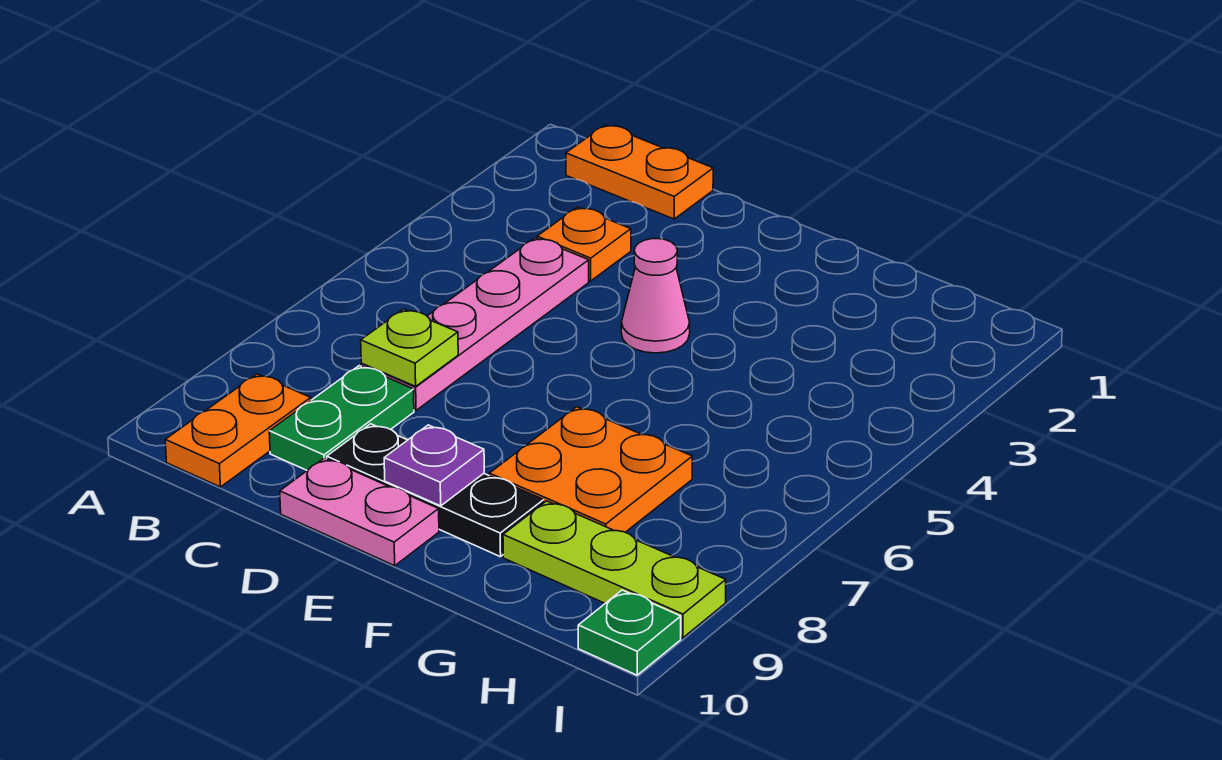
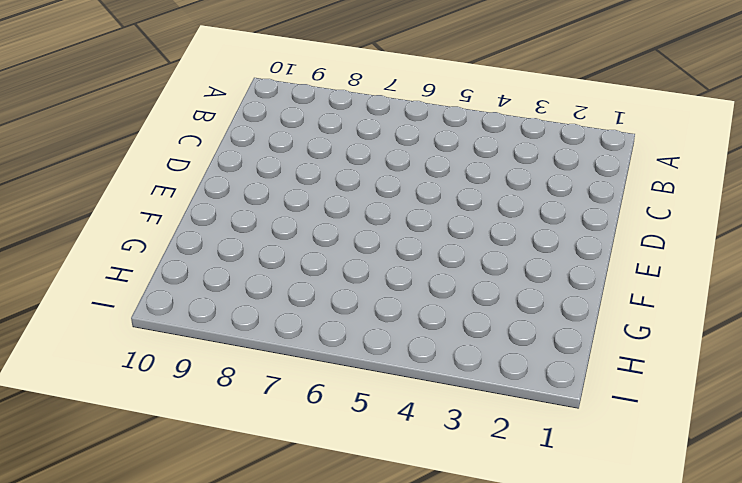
none -> orange plate B1:C1 level 1
none -> orange plate B9:B10 level 1
none -> orange plate C3 level 1

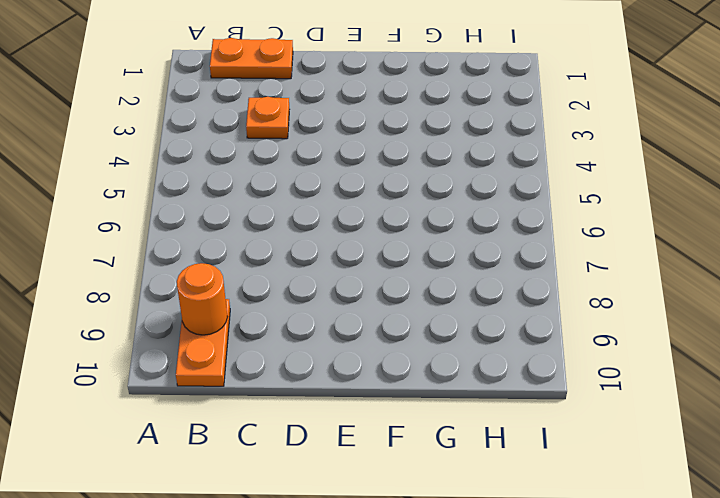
orange round brick B9 level 2 -> none
none -> pink plate C4:C7 level 1
none -> green plate C8:C9 level 1
none -> black plate D9:F9 level 1

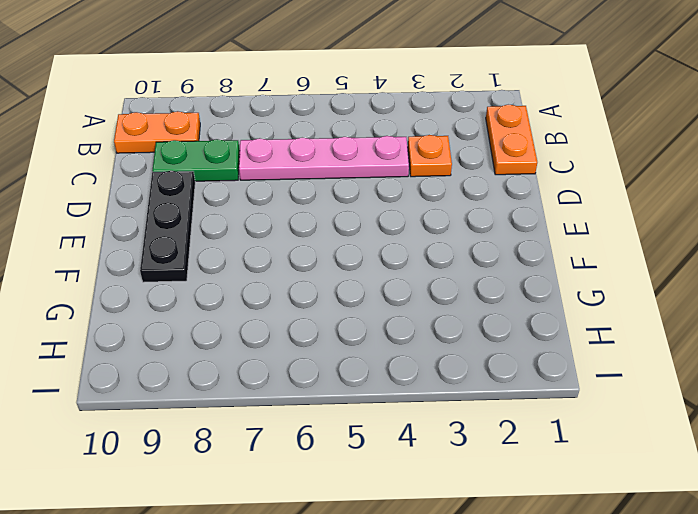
none -> pink plate D10:E10 level 1
none -> pink cone E4 level 1
none -> orange plate F7:G8 level 1

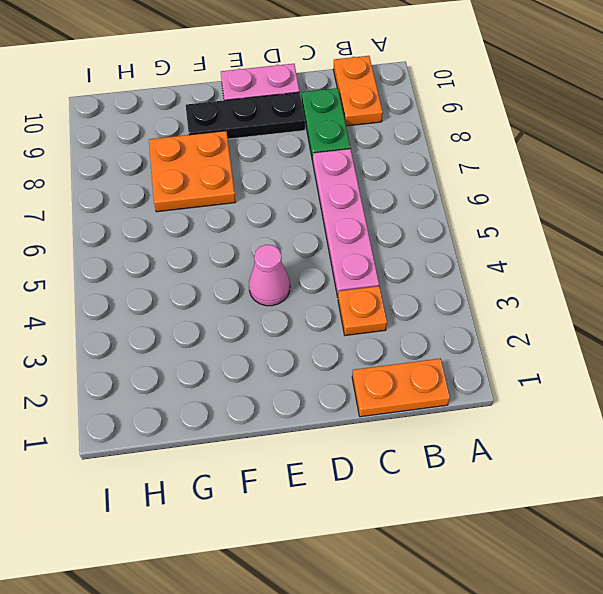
none -> lime plate G9:I9 level 1
none -> green plate I10 level 1
none -> lime plate C7 level 2

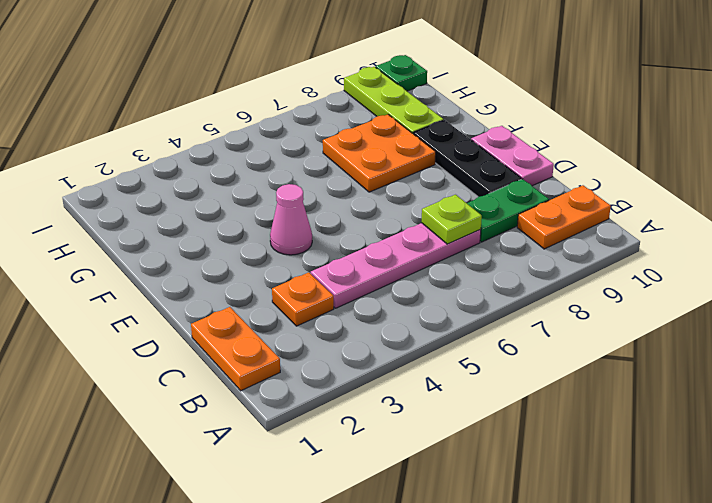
none -> purple plate E9 level 2

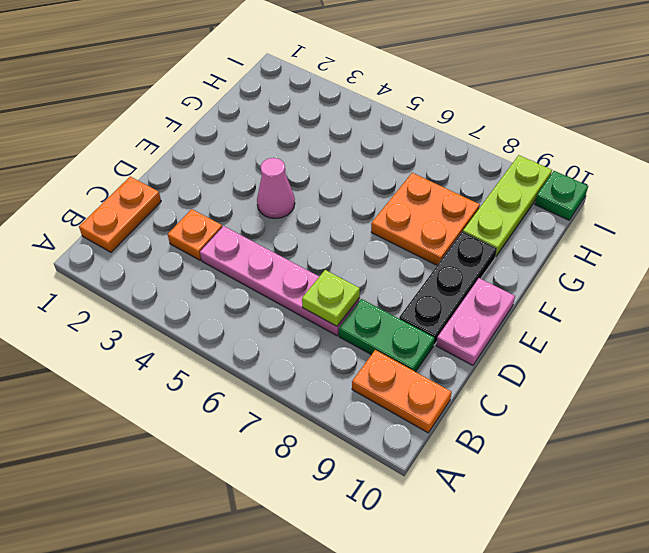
none -> purple plate E9 level 2

